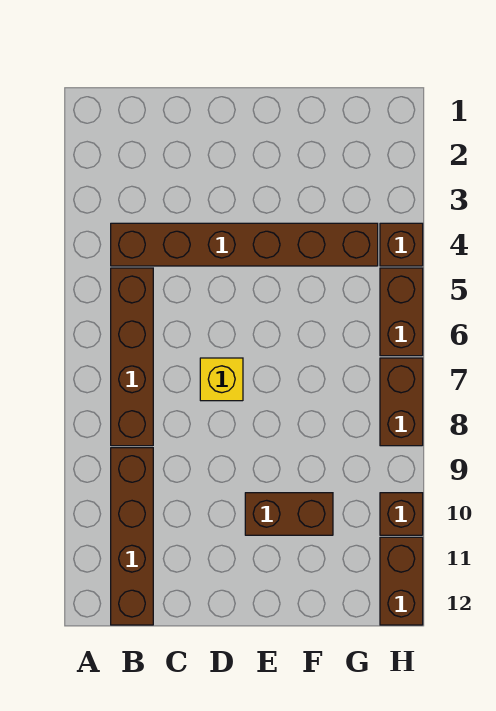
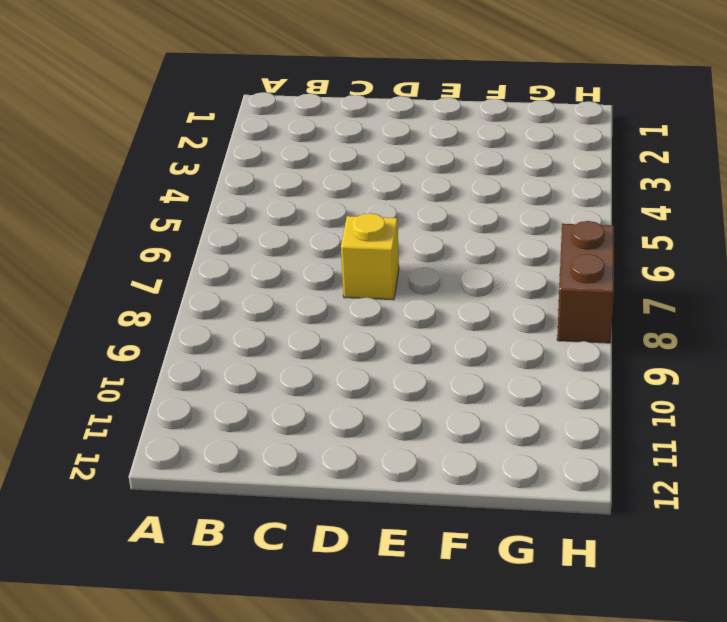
none -> brown brick B4:G4 level 1
none -> brown brick B5:B8 level 1

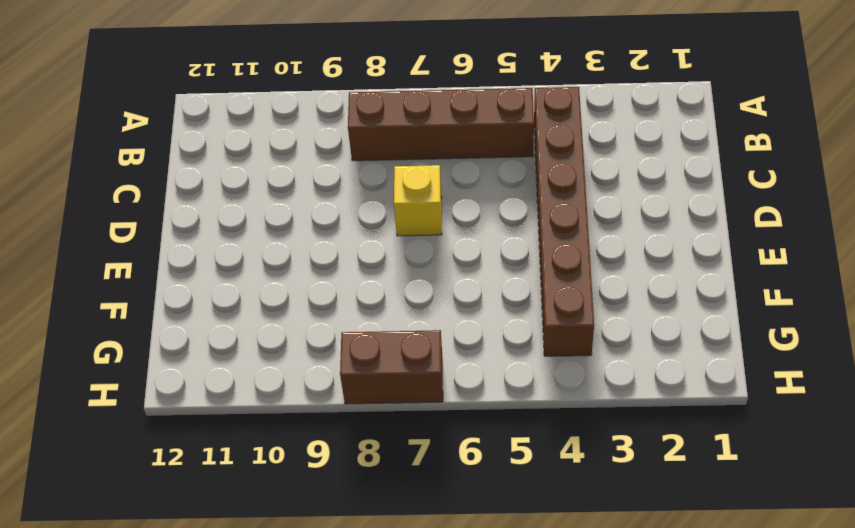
none -> brown brick B9:B12 level 1
none -> brown brick E10:F10 level 1

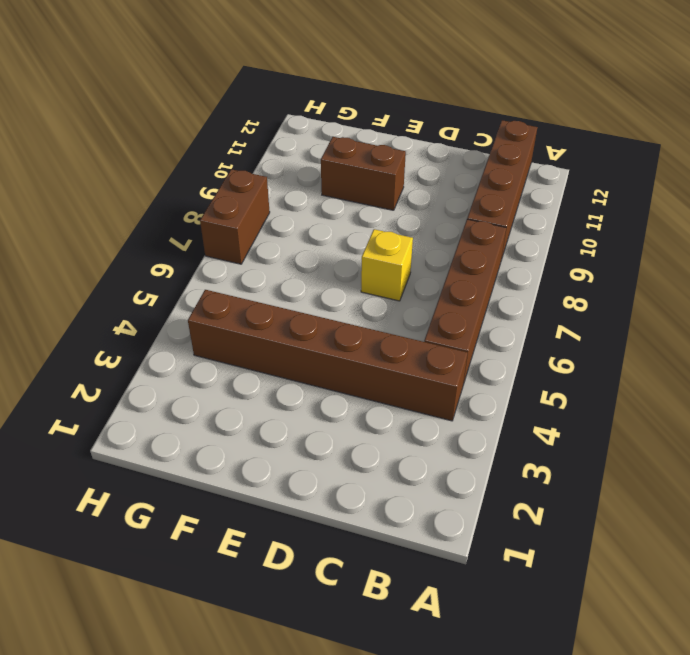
none -> brown brick H4 level 1
none -> brown brick H5:H6 level 1

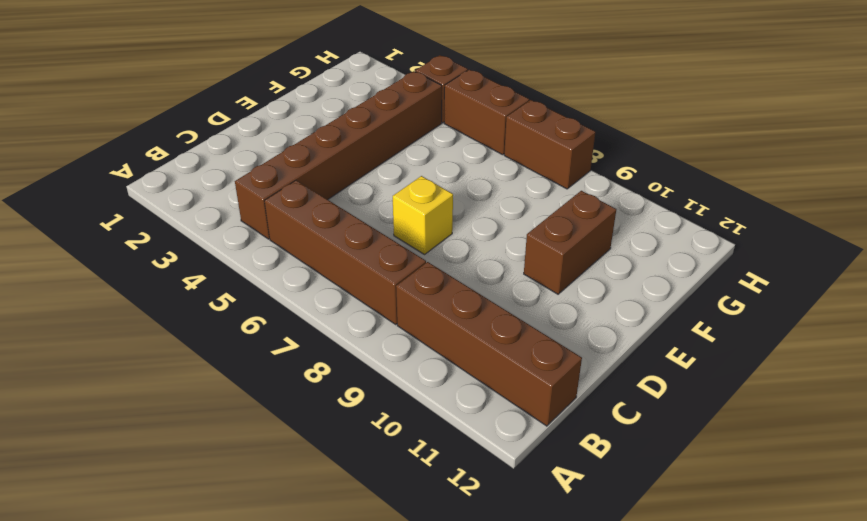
none -> brown brick H10 level 1
none -> brown brick H11:H12 level 1

